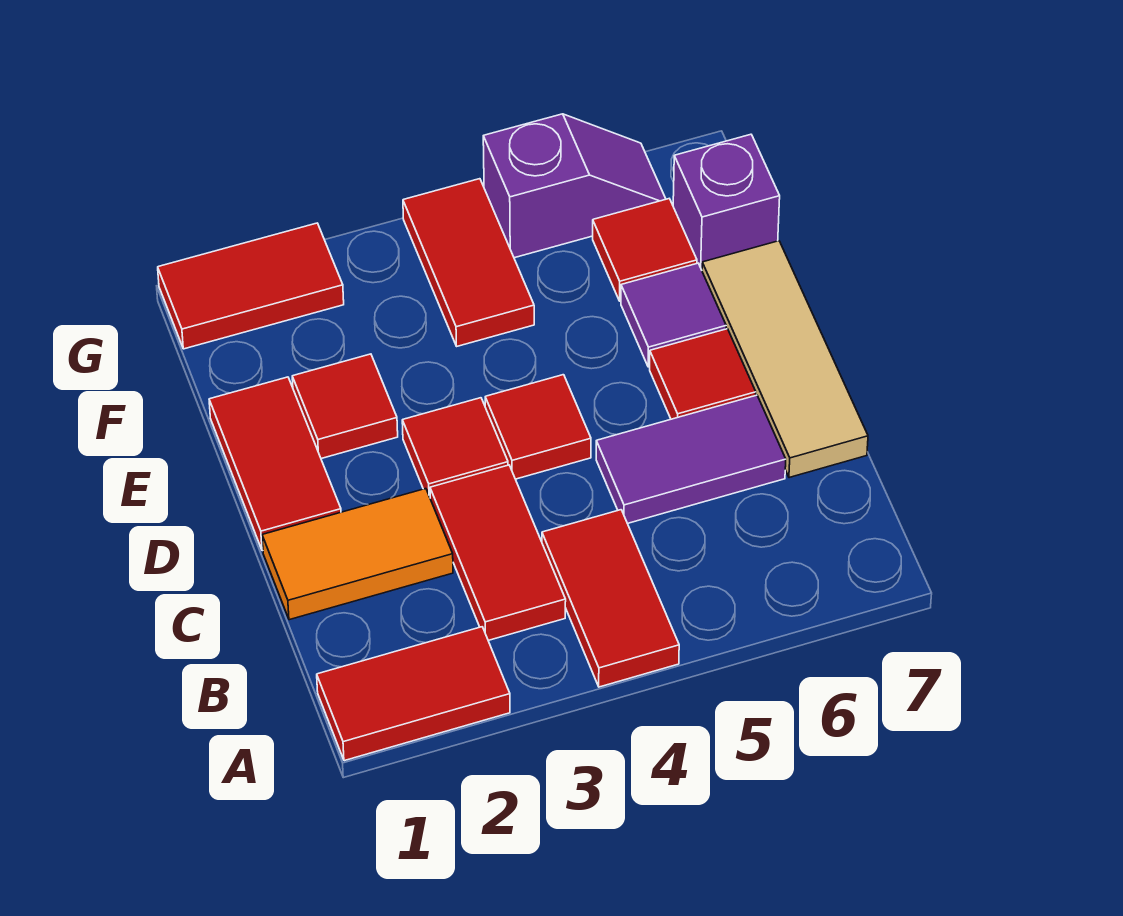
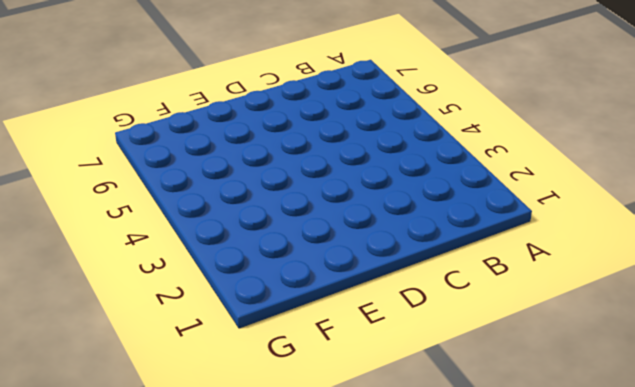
none -> red tile A1:A2 level 1
none -> red tile A4:B4 level 1
none -> red tile B3:C3 level 1

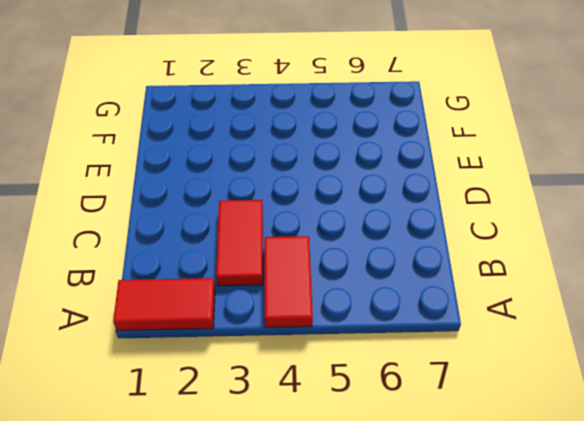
none -> orange tile C1:C2 level 1
none -> purple tile C5:C6 level 1
none -> tan tile C7:E7 level 1

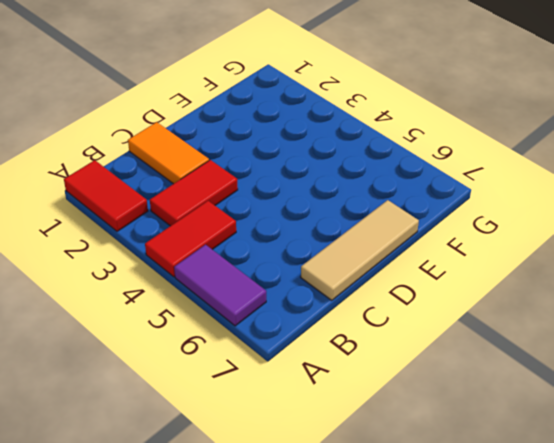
purple tile A5:A6 level 1 -> purple tile C5:C6 level 1
none -> red tile D1:E1 level 1
none -> red tile D3 level 1
none -> red tile D4 level 1

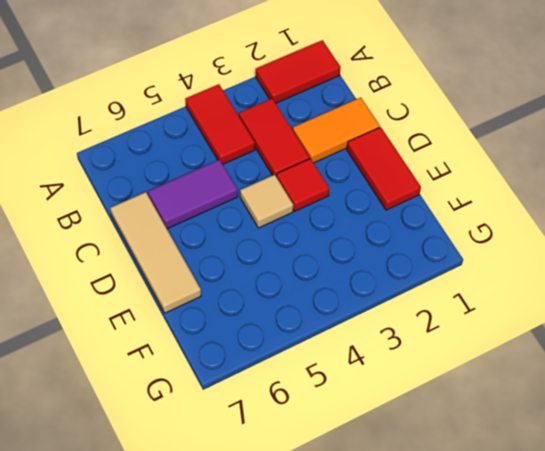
tan tile D4 level 1 -> red tile D4 level 1
none -> red tile D6 level 1
none -> red tile E2 level 1
none -> purple tile E6 level 1

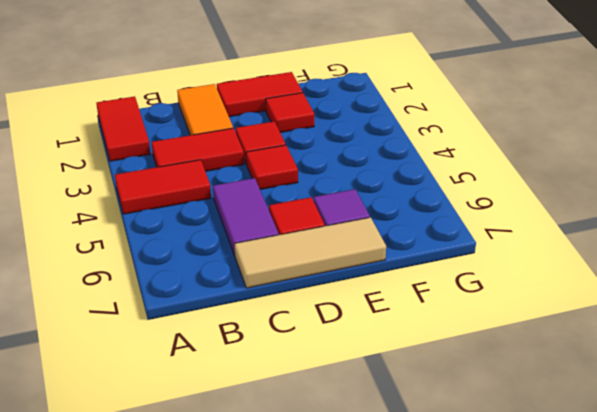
none -> red tile F4:G4 level 1
none -> red tile F6 level 1
none -> purple brick F7 level 1

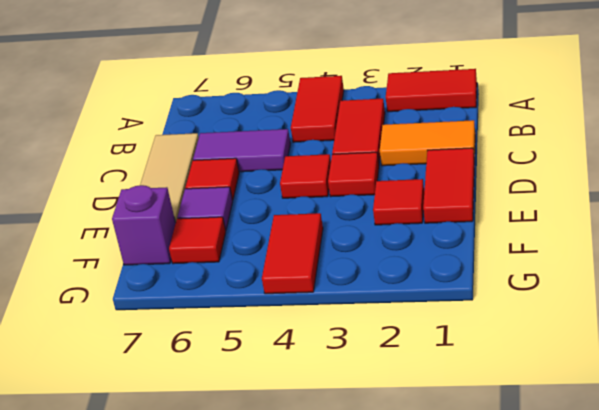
none -> red tile G1:G2 level 1
none -> purple slope G5:G6 level 1 top 5

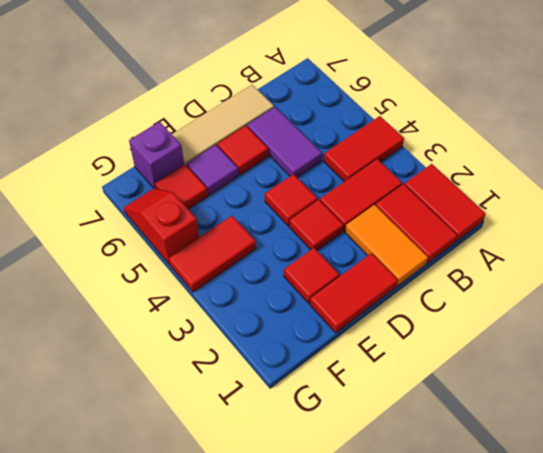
red tile B1:B2 level 1 -> red tile G1:G2 level 1
red slope G5:G6 level 1 top 5 -> purple slope G5:G6 level 1 top 5

